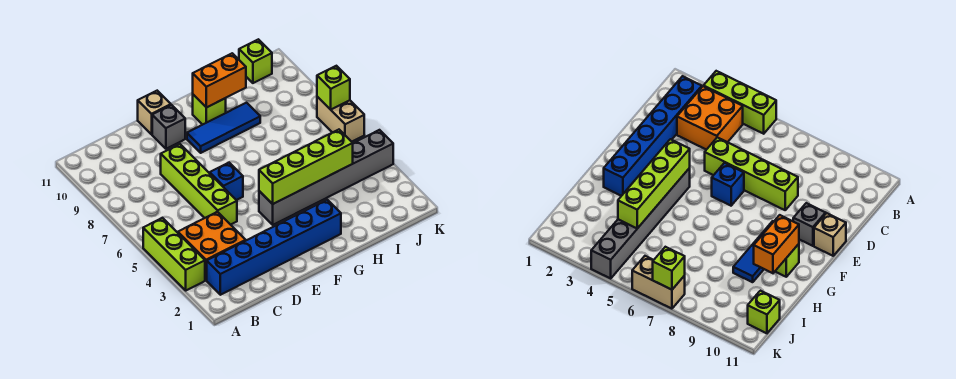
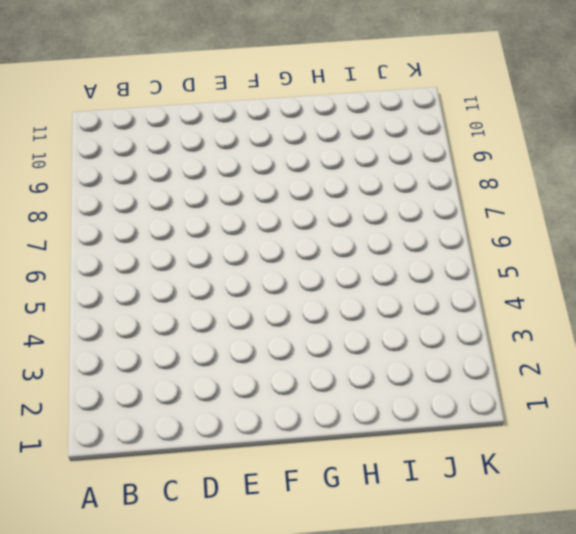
none -> lime brick A3:A5 level 1
none -> blue brick B2:G2 level 1
none -> orange brick B3:C4 level 1

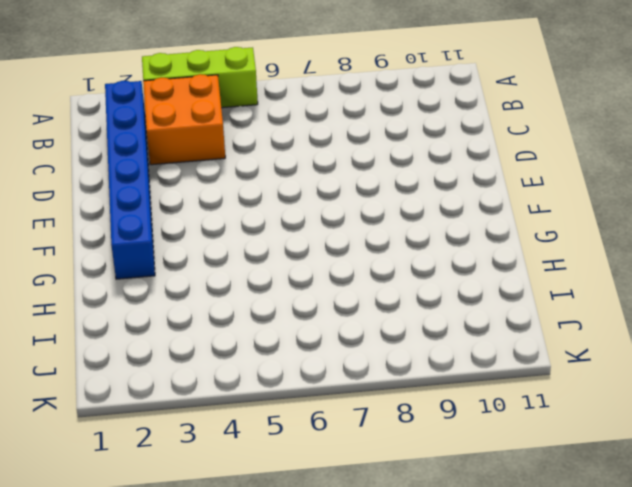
none -> lime brick D5:D8 level 1
none -> blue brick E6 level 1
none -> grey brick E10 level 1

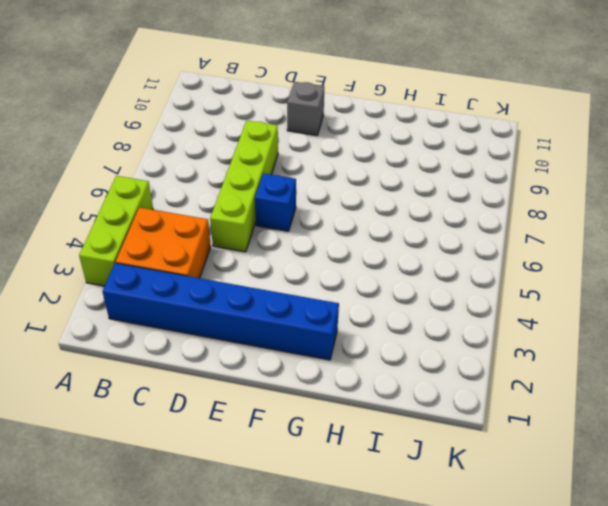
none -> tan brick E11 level 1
none -> grey brick F4:K4 level 1
none -> blue tile F9:H9 level 1

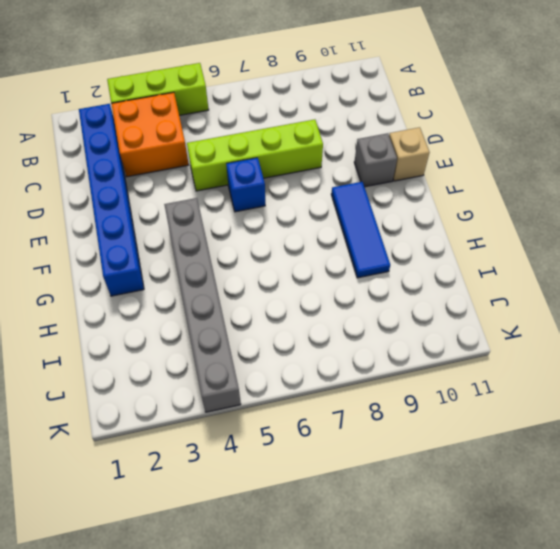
none -> lime brick G10 level 1
none -> lime brick J11 level 1
none -> tan brick K6:K7 level 1

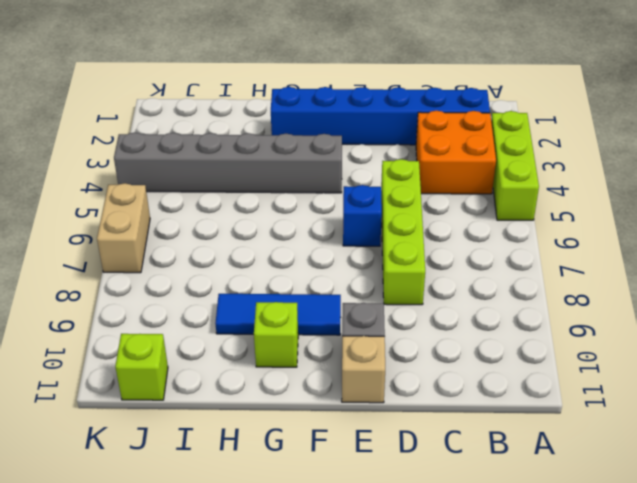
none -> lime brick F4:I4 level 2
none -> orange brick G10:H10 level 2
none -> lime brick K7 level 2

